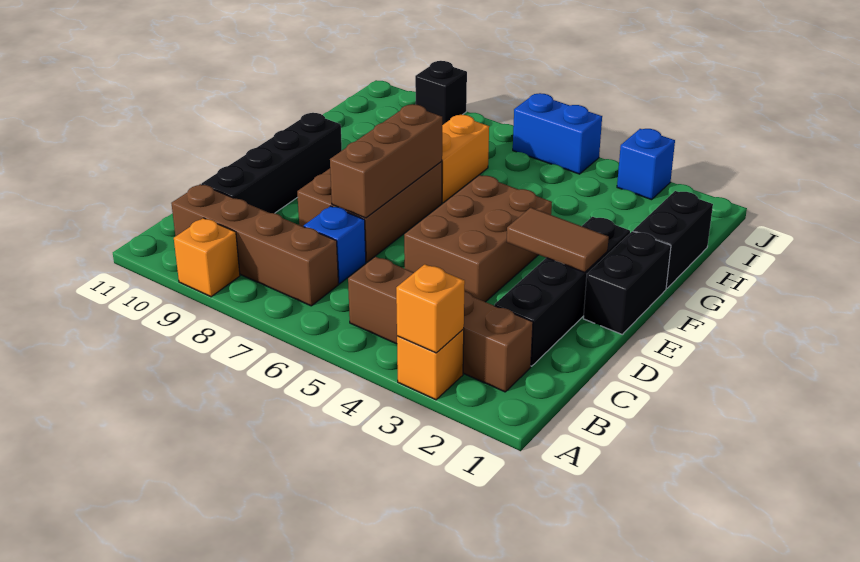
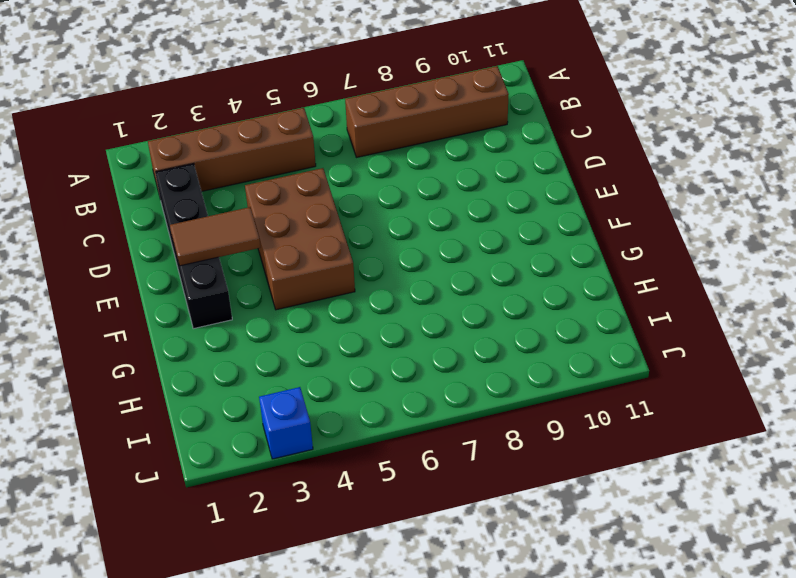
none -> orange brick A3 level 1
none -> orange brick A9 level 1
none -> blue brick C7 level 1

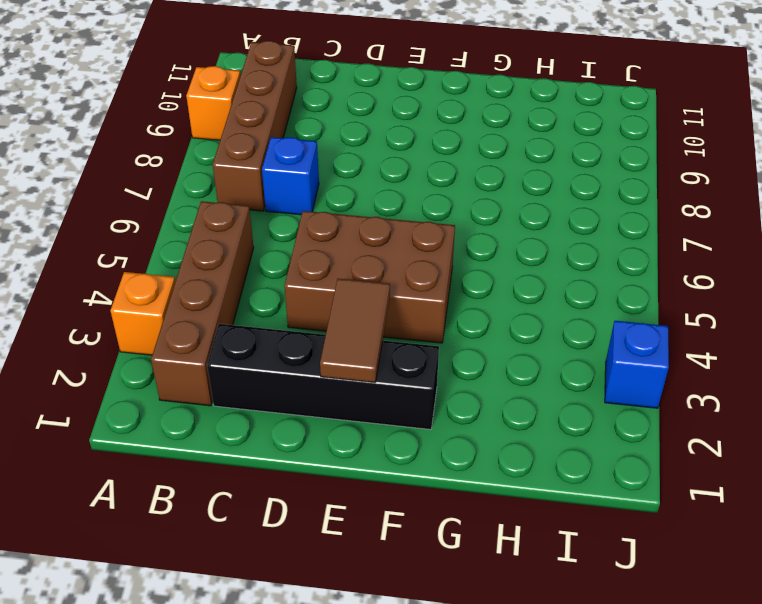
none -> black brick C10:F10 level 1
none -> brown brick D7:F8 level 1
none -> black brick E1:F1 level 1

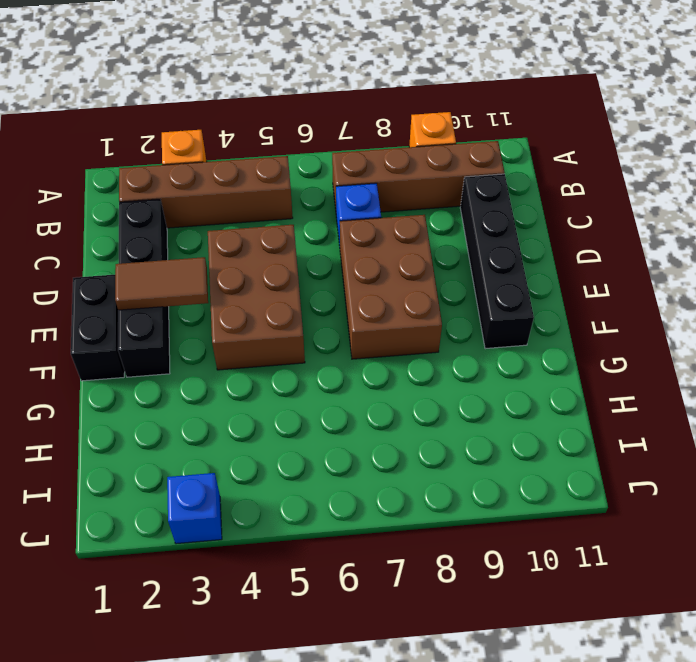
none -> black brick G1:H1 level 1
none -> orange brick G7:H7 level 1
none -> blue brick J5:J6 level 1

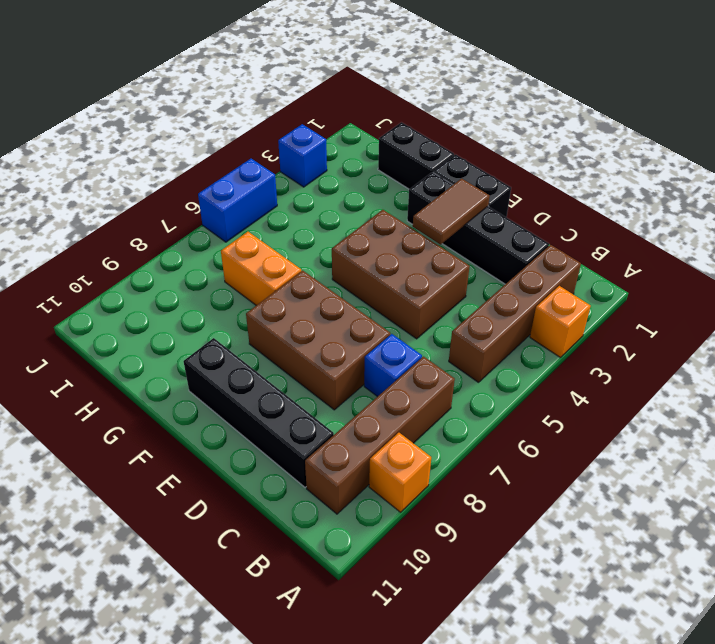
none -> black brick J9 level 1
none -> orange brick A3 level 2
none -> brown brick D7:F7 level 2

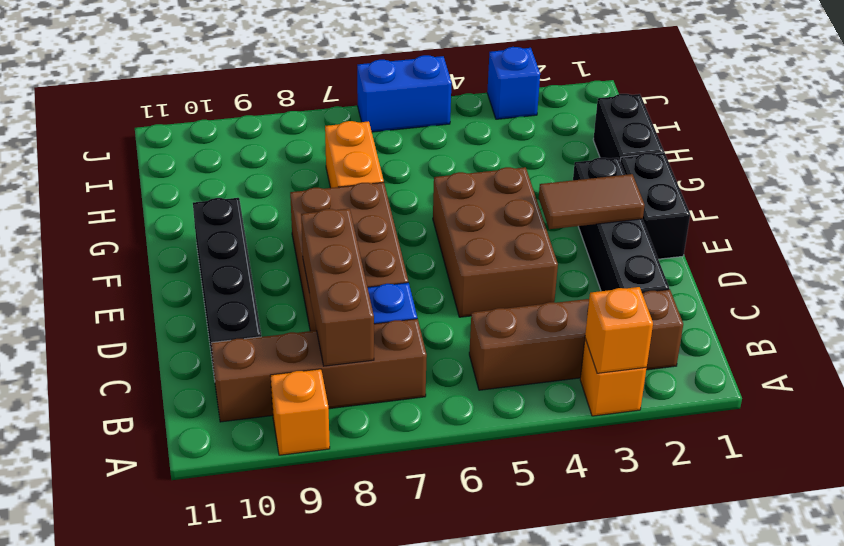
brown brick B8:D8 level 2 -> brown brick D7:F7 level 2
none -> black brick J9 level 1

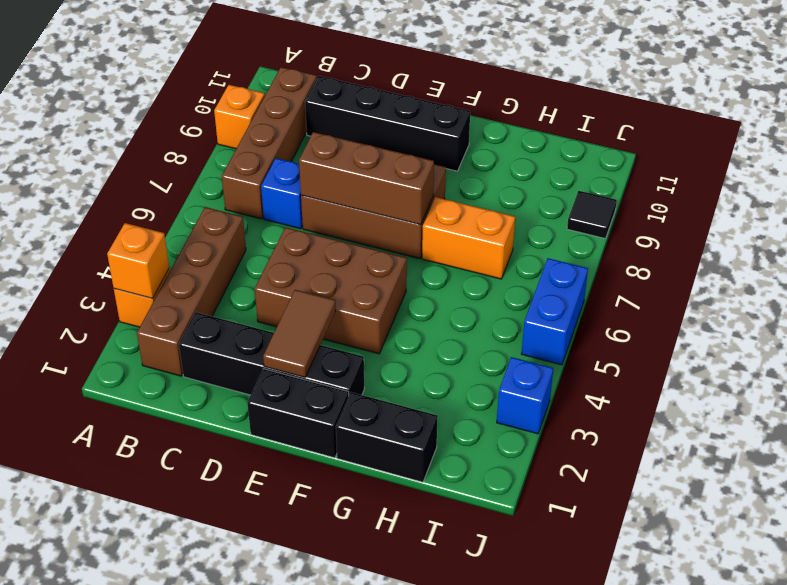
black tile J9 level 1 -> black brick J9 level 1

